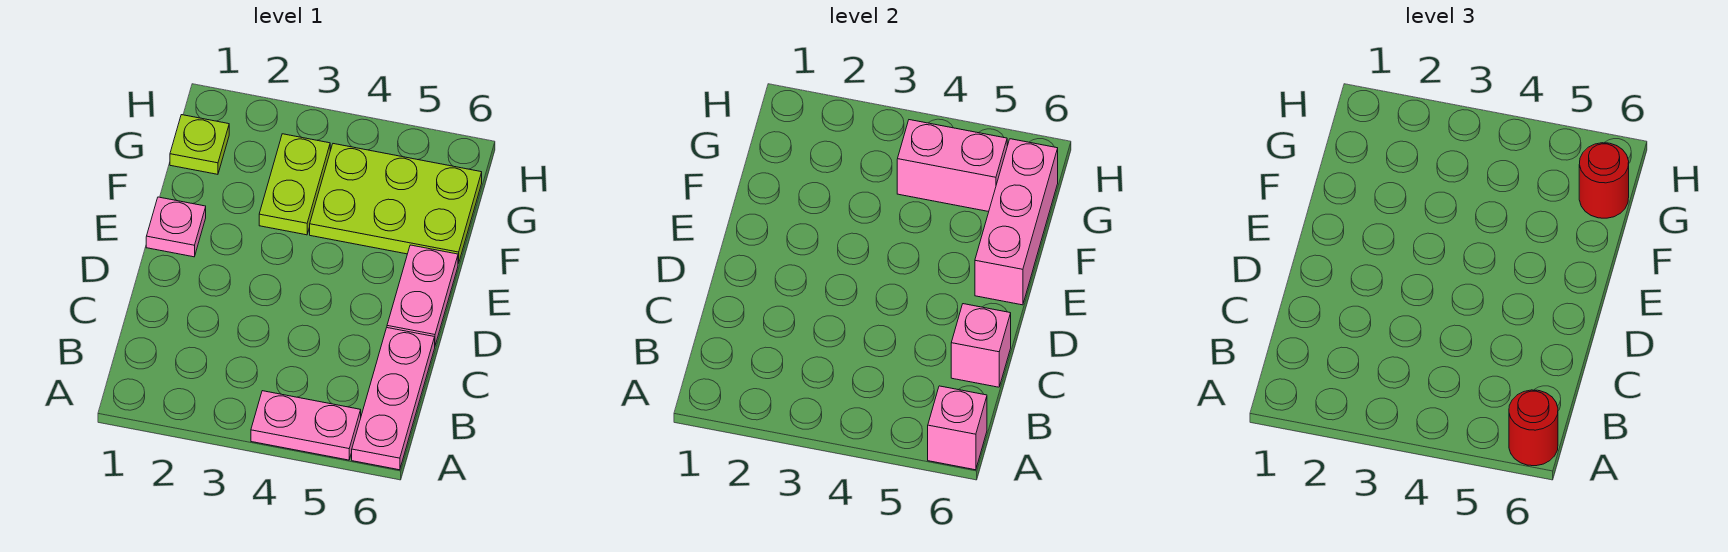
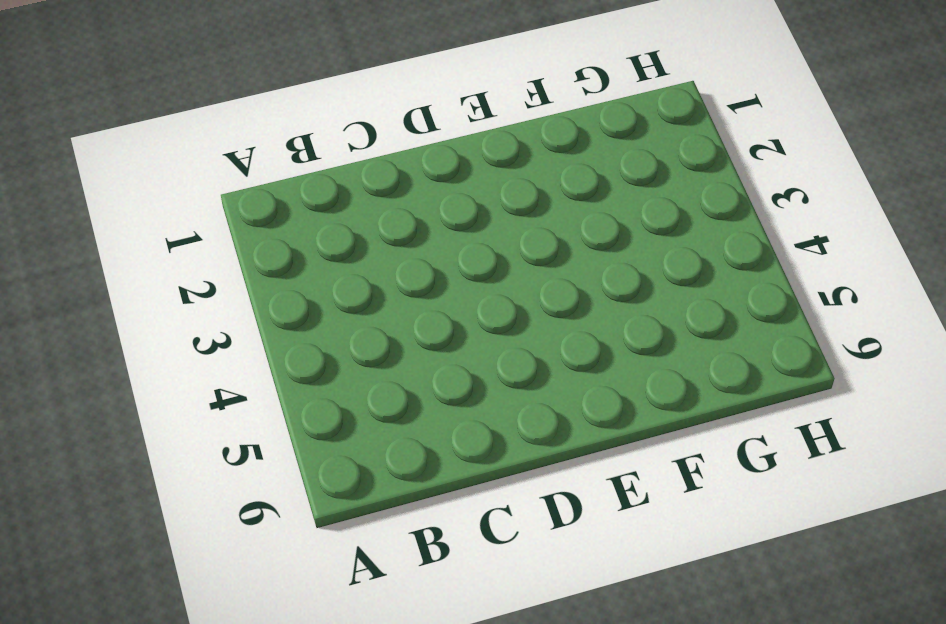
none -> pink plate A4:A5 level 1
none -> pink plate A6:C6 level 1
none -> pink plate D6:E6 level 1

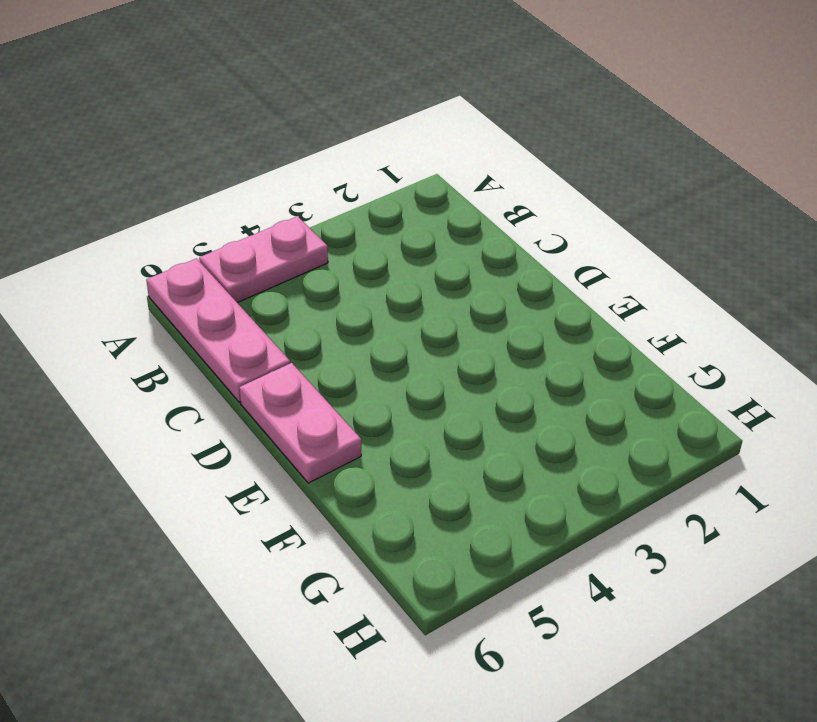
none -> pink plate E1 level 1
none -> lime plate F3:G3 level 1
none -> lime plate F4:G6 level 1

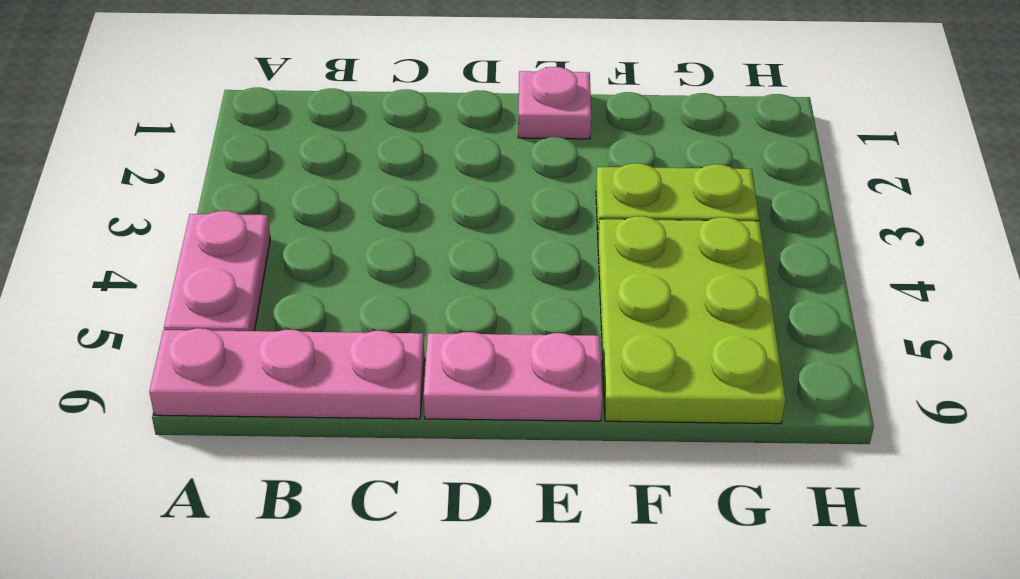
none -> lime plate G1 level 1
none -> pink brick A6 level 2
none -> pink brick C6 level 2

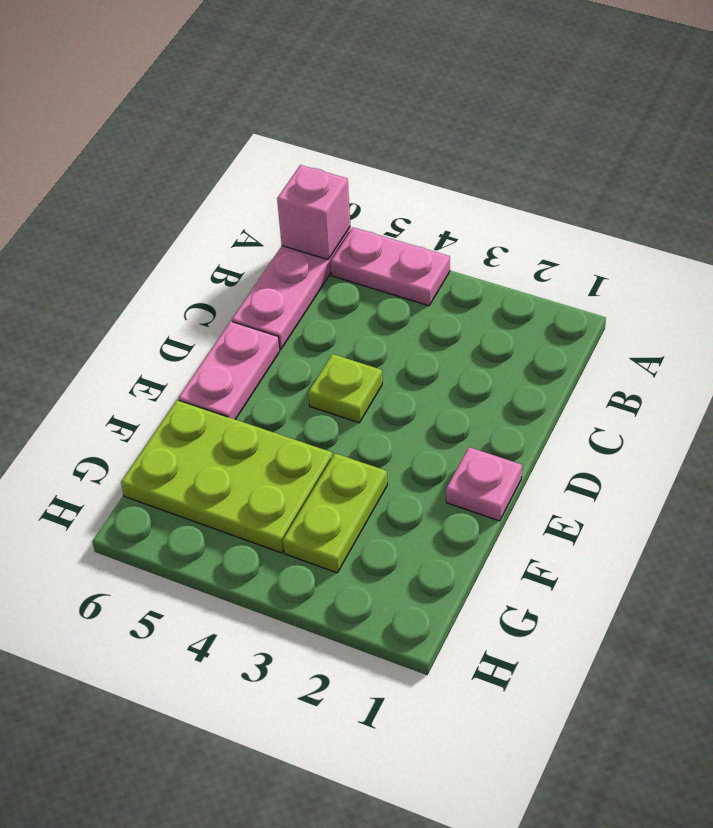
lime plate D4 level 1 -> lime plate G1 level 1
none -> pink brick C6 level 2
none -> pink brick E6:G6 level 2
none -> pink brick G4:G5 level 2

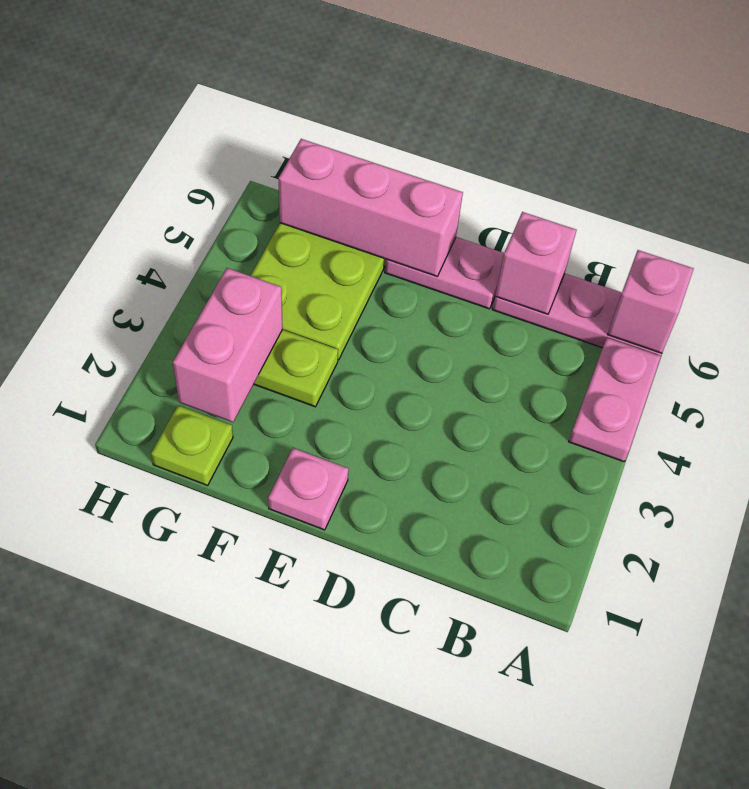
pink brick G2:G3 level 2 -> pink brick G4:G5 level 2
none -> red round brick A6 level 3
none -> red round brick G6 level 3

